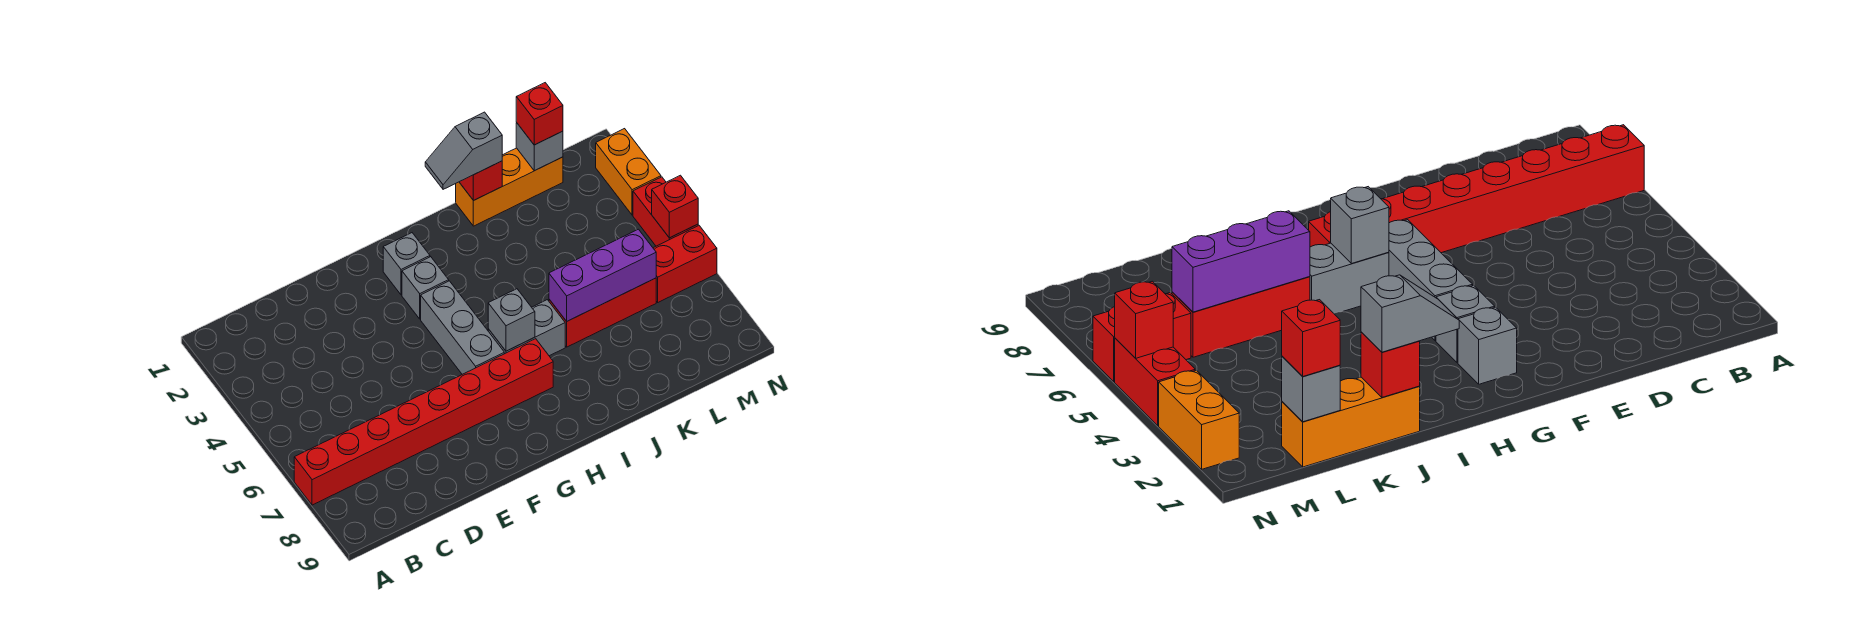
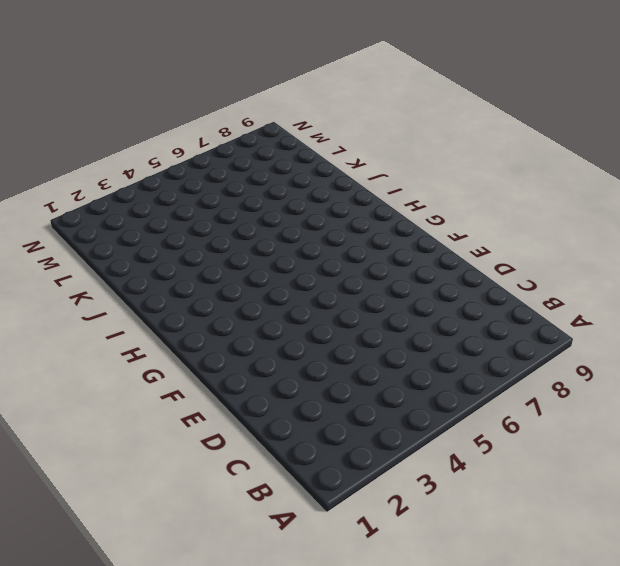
none -> red brick A7:H7 level 1
none -> grey brick G2 level 1
none -> grey brick G3 level 1

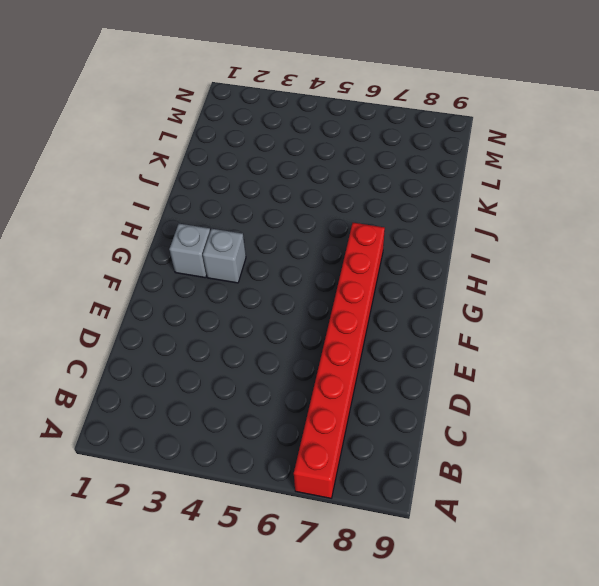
none -> grey brick G4:G6 level 1
none -> grey brick H6:I6 level 1
none -> orange brick J1:L1 level 1

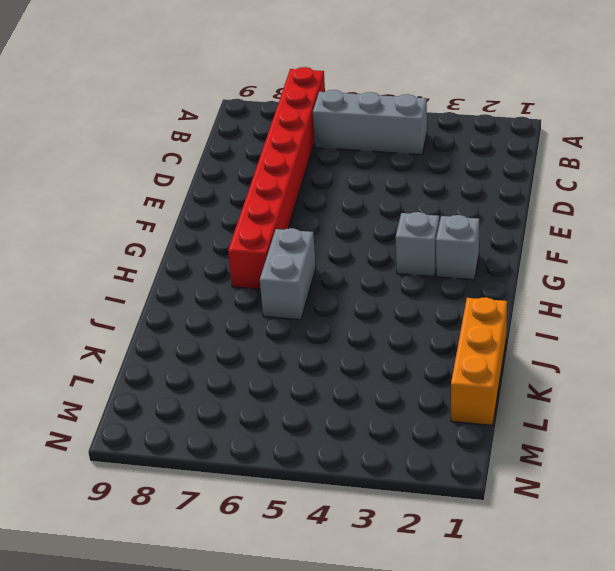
grey brick B4:B6 level 1 -> grey brick G4:G6 level 1
none -> red brick J6:L6 level 1
none -> red brick M6:N6 level 1
none -> orange brick N2:N3 level 1

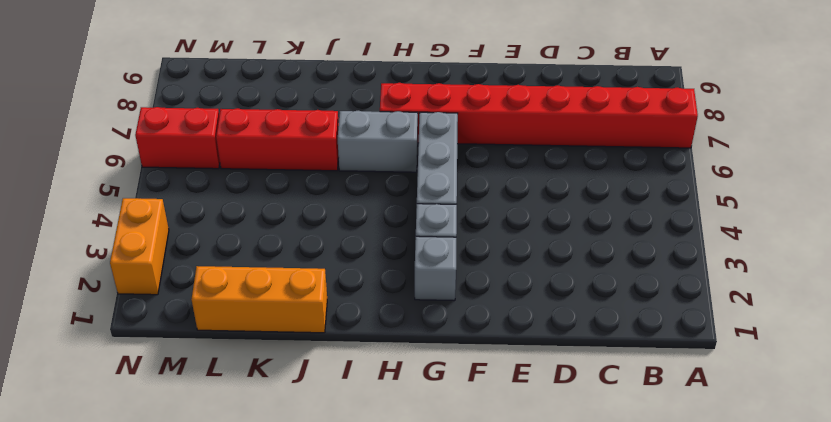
none -> red brick N4:N5 level 1
none -> grey brick H6 level 2
none -> red brick J1 level 2

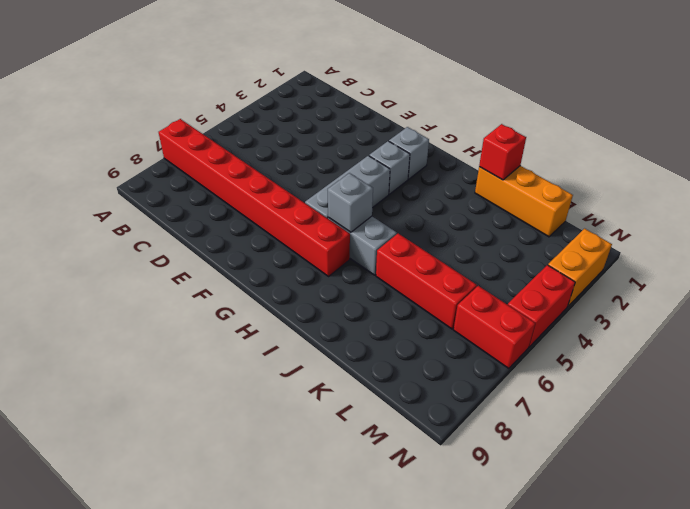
none -> purple brick J6:L6 level 2
none -> grey brick L1 level 2
none -> red brick N5 level 2

